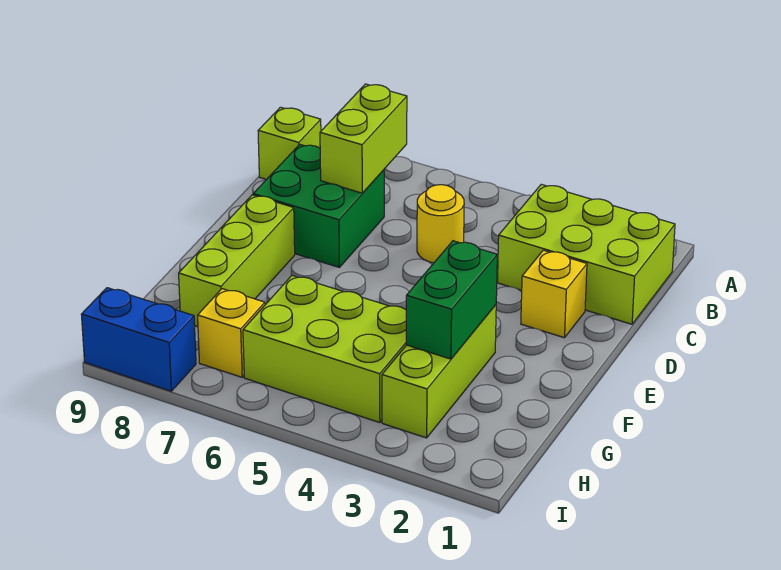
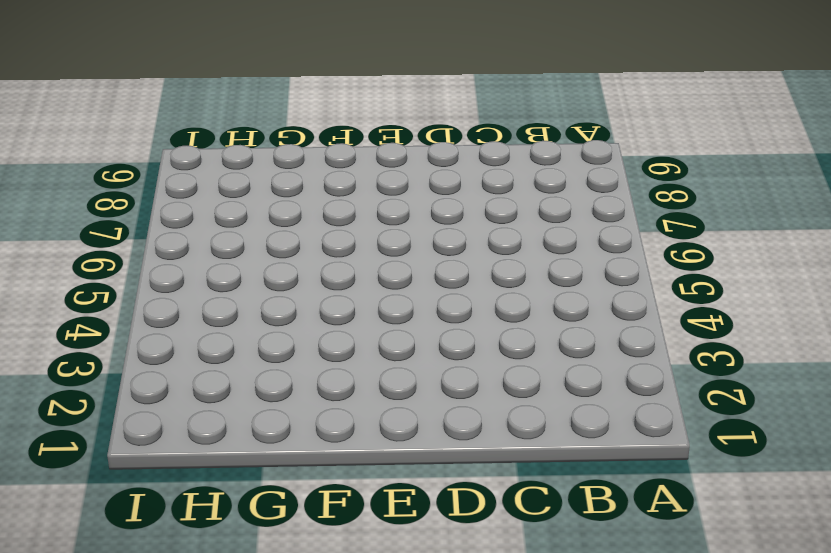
none -> lime brick B1:C3 level 1
none -> lime brick B9 level 1
none -> yellow round brick C5 level 1

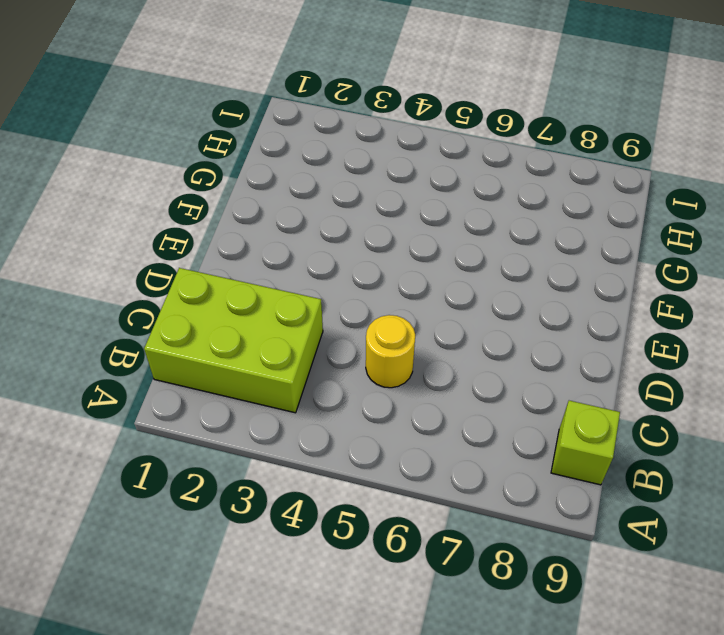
none -> green brick C7:D8 level 1
none -> yellow brick D2 level 1
none -> lime brick E8:G8 level 1

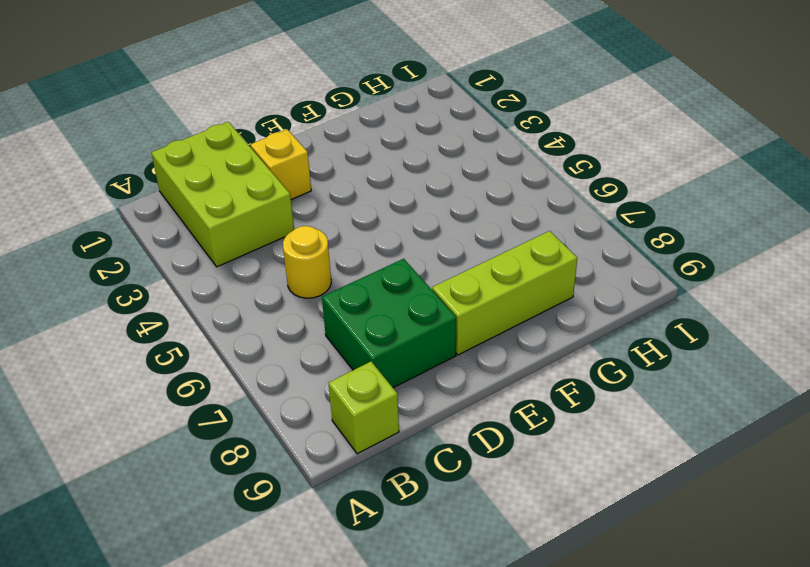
none -> lime brick F3:H3 level 1
none -> lime brick G4:H6 level 1
none -> yellow brick H7 level 1

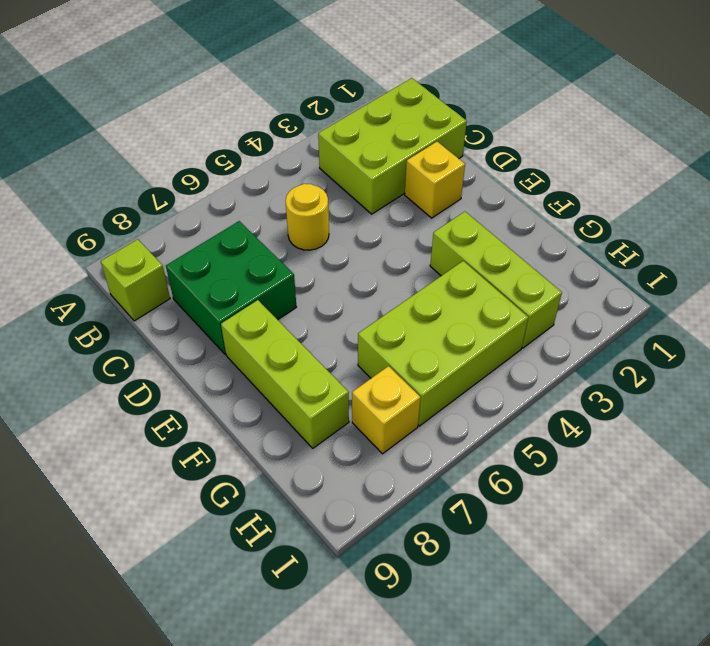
none -> blue brick I8:I9 level 1
none -> lime brick B7:C7 level 2
none -> green brick F3:G3 level 2

